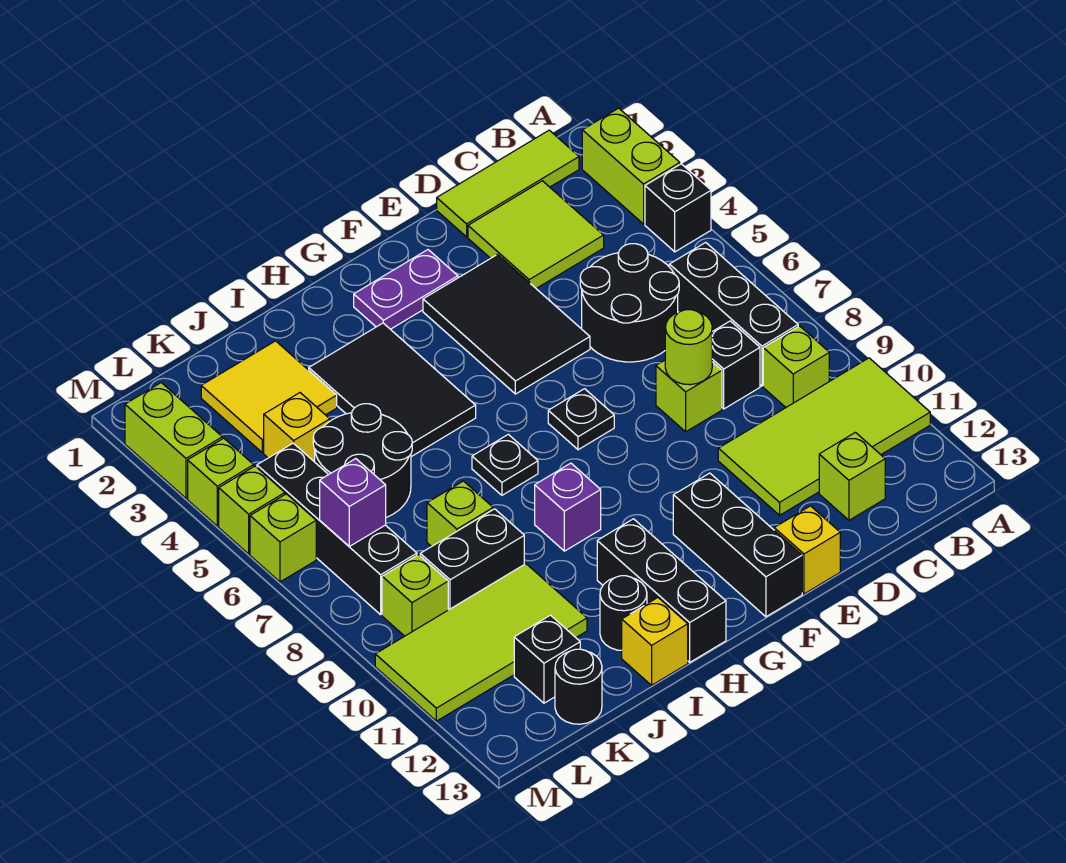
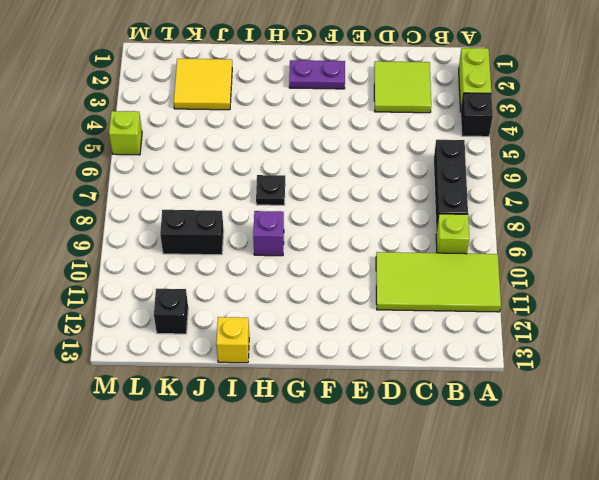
none -> lime tile B1:D1 level 1
none -> black round brick C5:D6 level 1
none -> black brick C8 level 1
none -> lime brick C12 level 1

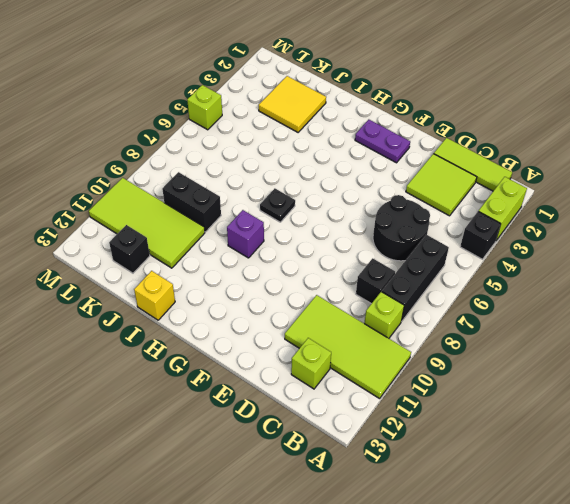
none -> lime brick D8 level 1
none -> black tile E3:F5 level 1
none -> yellow brick E13 level 1
none -> black plate F7 level 1

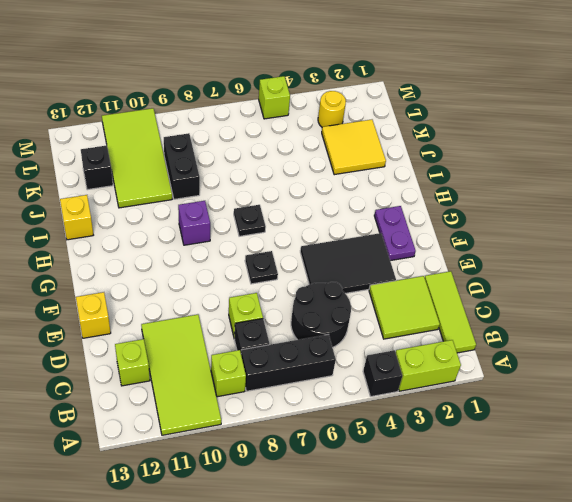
yellow round brick L3 level 1 -> none
none -> black brick F11:F13 level 1
none -> black tile H3:I5 level 1
none -> black brick H11:H13 level 1
none -> black round brick I12 level 1

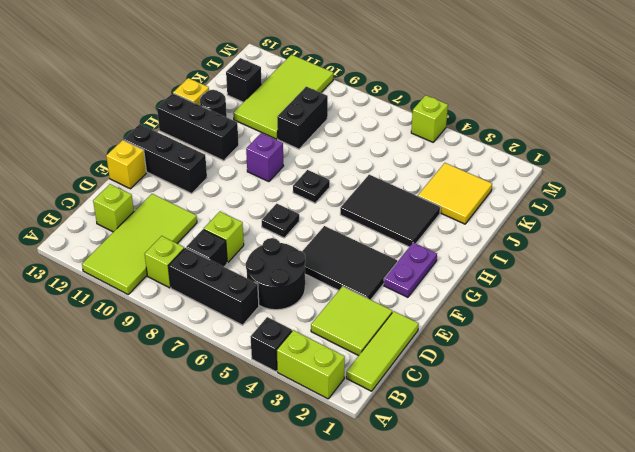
none -> black round brick J5:K6 level 1
none -> lime brick J8 level 1
none -> yellow brick K4 level 1
none -> black round brick K13 level 1

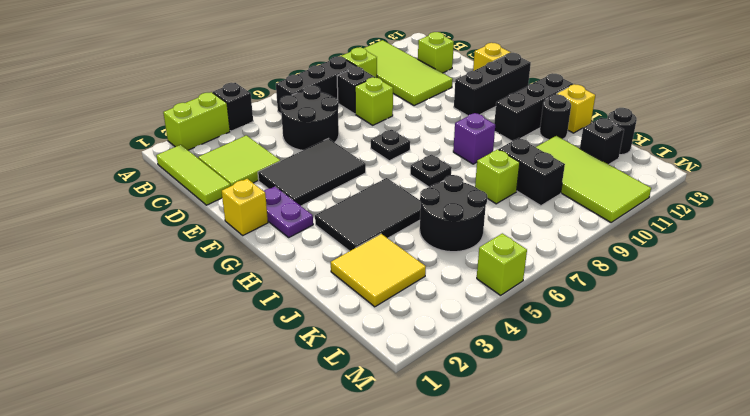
yellow brick F1 level 1 -> yellow brick K4 level 1
none -> black brick L5:L8 level 1
none -> lime brick L9 level 1
none -> lime brick M2:M3 level 1
none -> lime brick M4 level 1

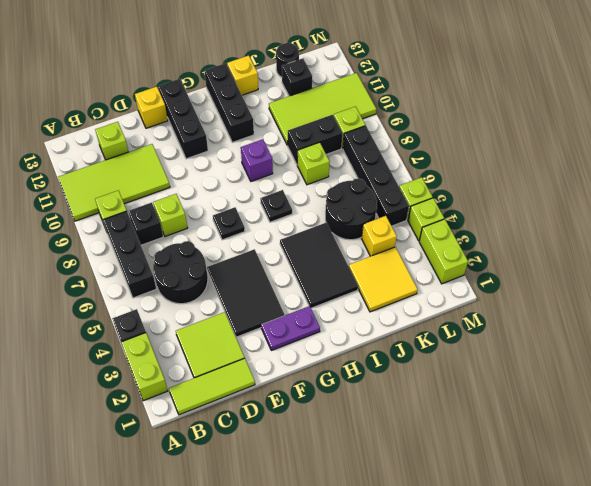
none -> black round brick I12 level 1
none -> lime brick M6 level 1
none -> lime round brick D8 level 2
none -> purple brick L7 level 2

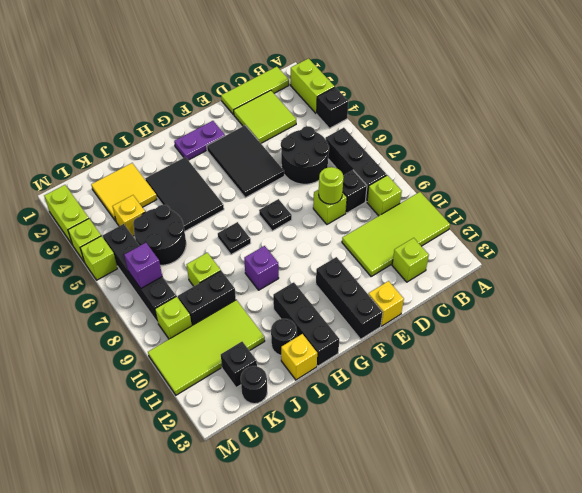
none -> lime brick M6 level 1

